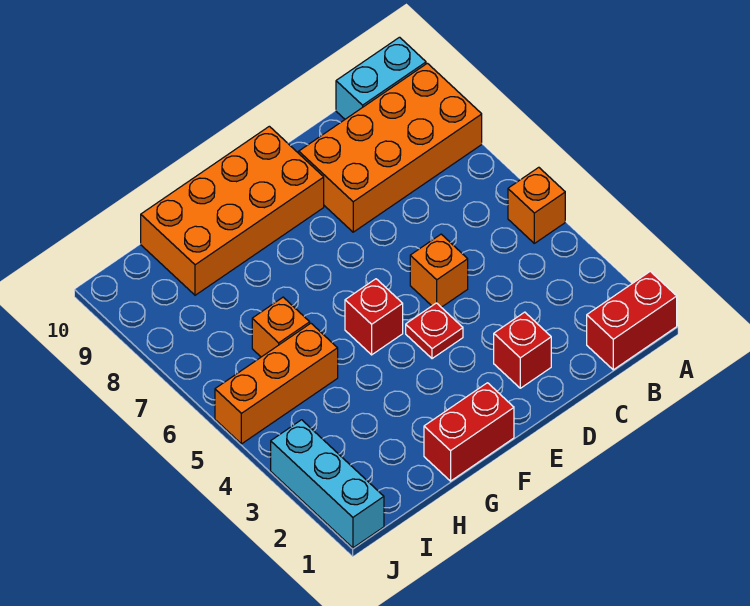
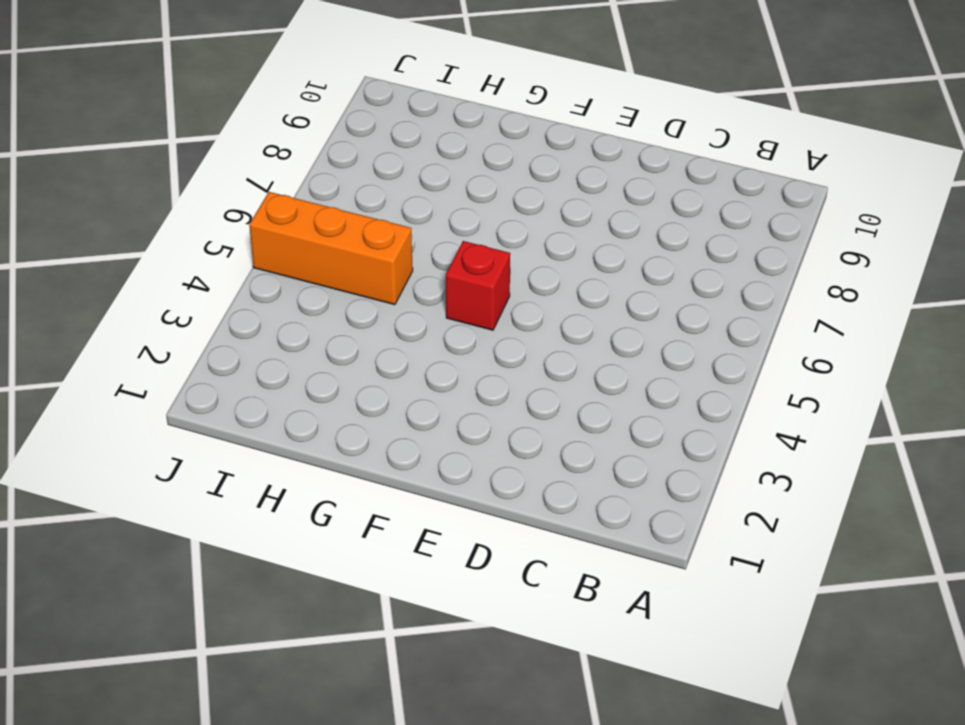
none -> red brick A1:B1 level 1
none -> orange brick A5 level 1
none -> orange brick A8:D9 level 1

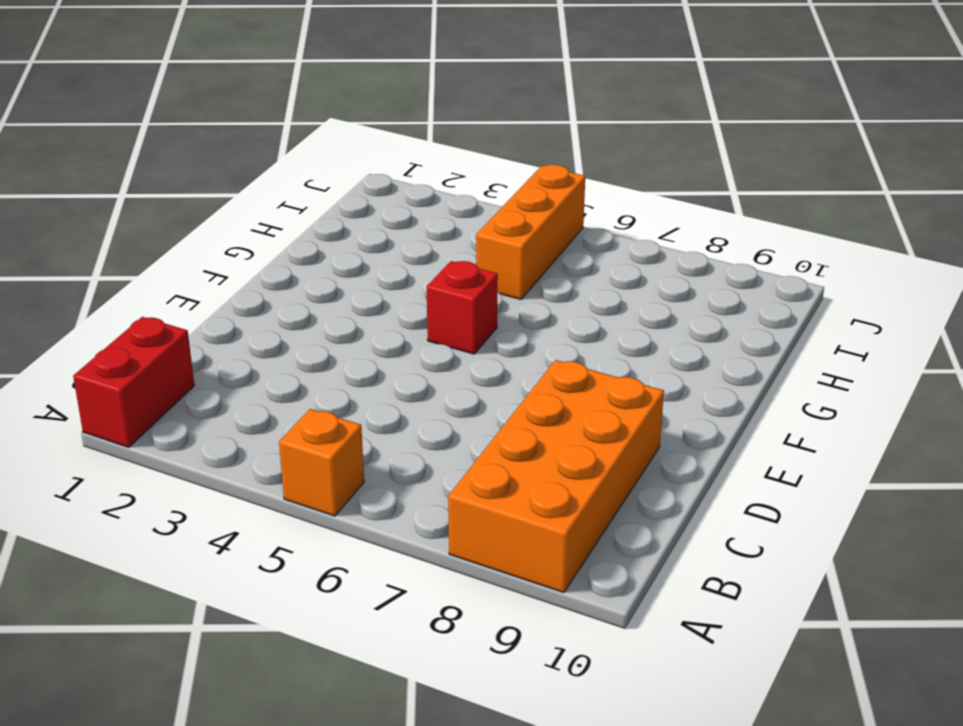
none -> cyan brick A10:B10 level 1
none -> red brick D2 level 1
none -> orange brick D5 level 1

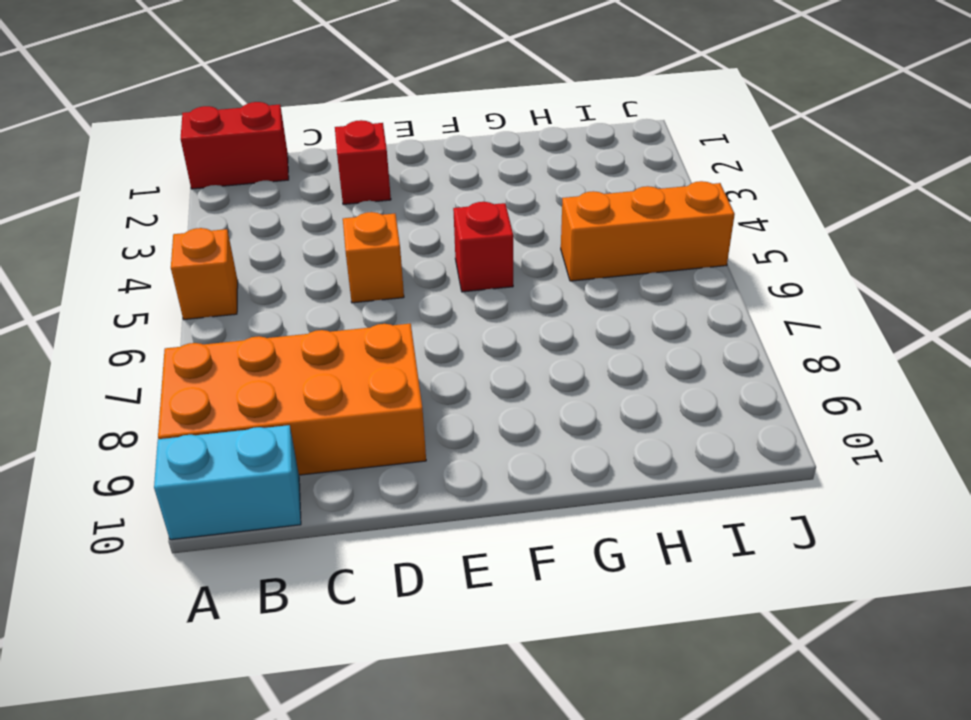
none -> red plate E4 level 1
none -> orange brick E9:H10 level 1
none -> red brick F1:G1 level 1

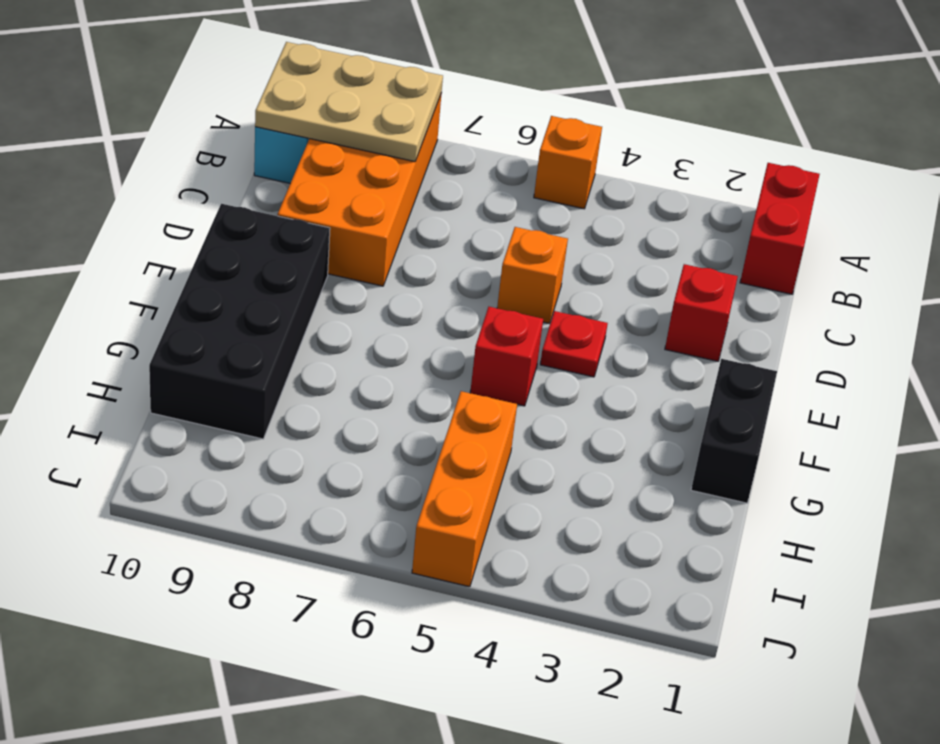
tan plate A8:B10 level 2 -> none
black brick E9:H10 level 1 -> orange brick E9:H10 level 1
black brick F1:G1 level 1 -> red brick F1:G1 level 1
none -> orange brick H6 level 1
none -> cyan brick J1:J3 level 1

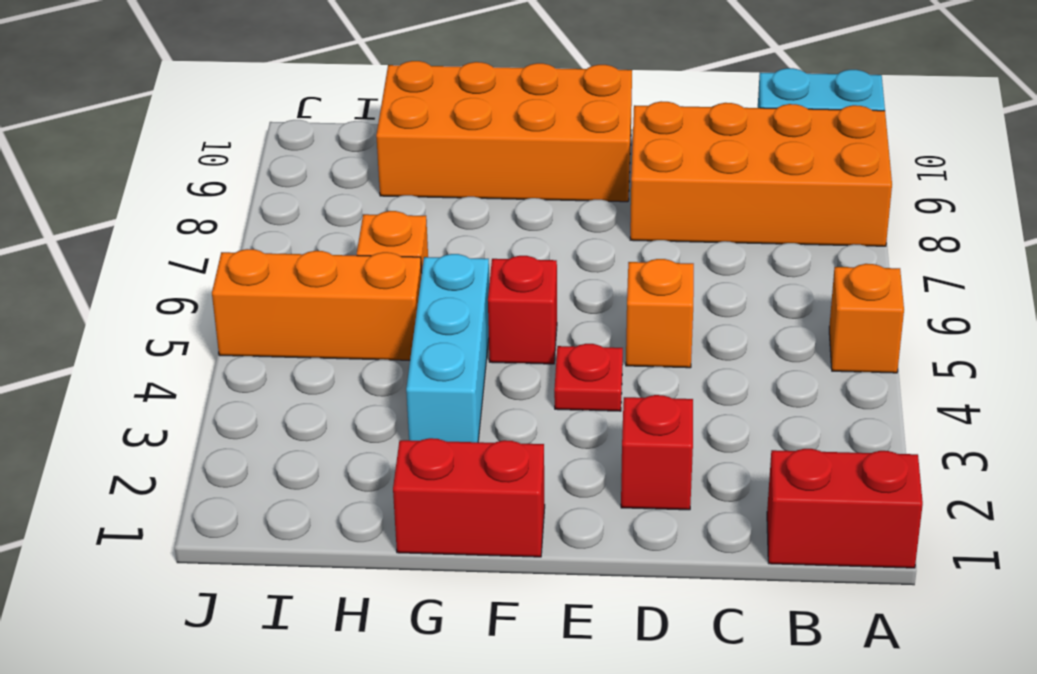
cyan brick G3:G5 level 1 -> cyan brick J1:J3 level 1

